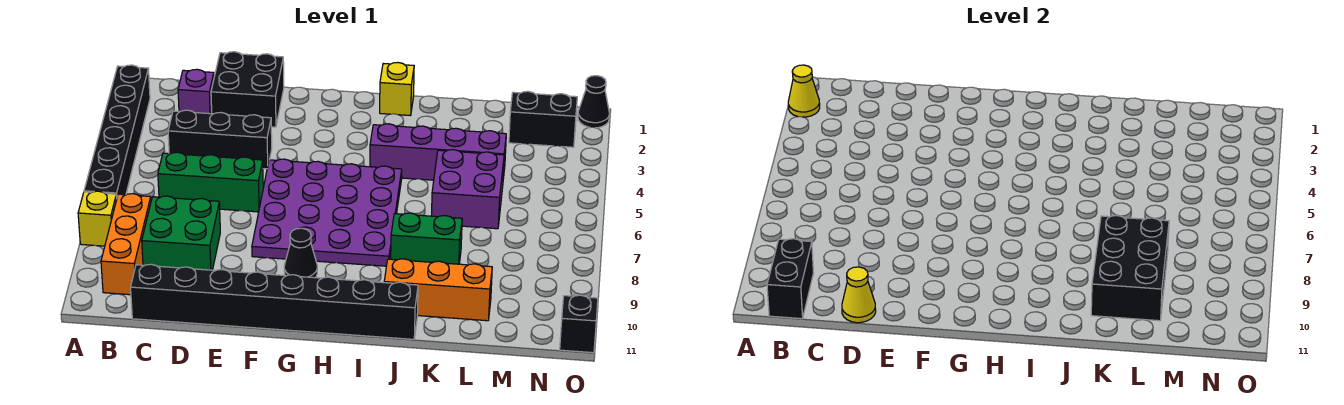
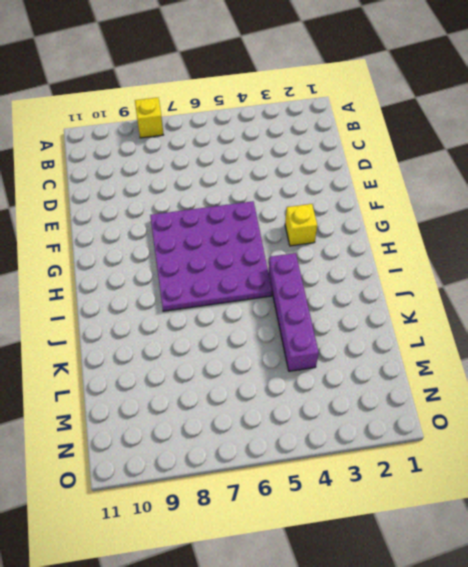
yellow brick G3 level 1 -> yellow brick I1 level 1
none -> black brick A2:A7 level 1
none -> orange brick B8:B10 level 1
none -> purple brick C2 level 1

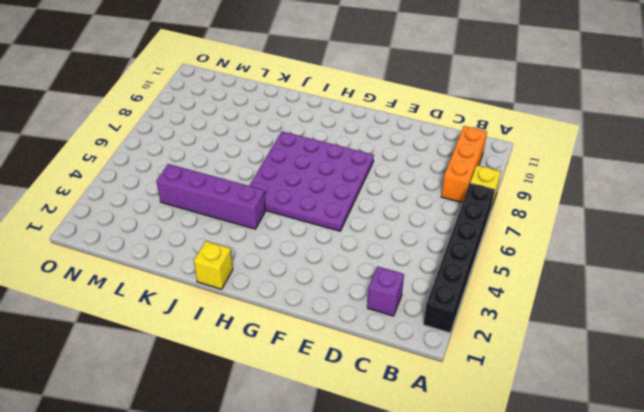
none -> black brick C4:E4 level 1
none -> green brick C6:E6 level 1
none -> green brick C8:D9 level 1

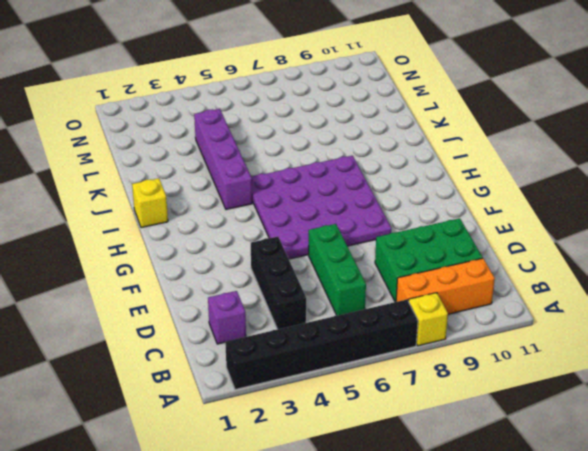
green brick C8:D10 level 1 -> green brick C8:D9 level 1
none -> black brick C11:J11 level 1
none -> black brick D1:E2 level 1
none -> black cone G9 level 1

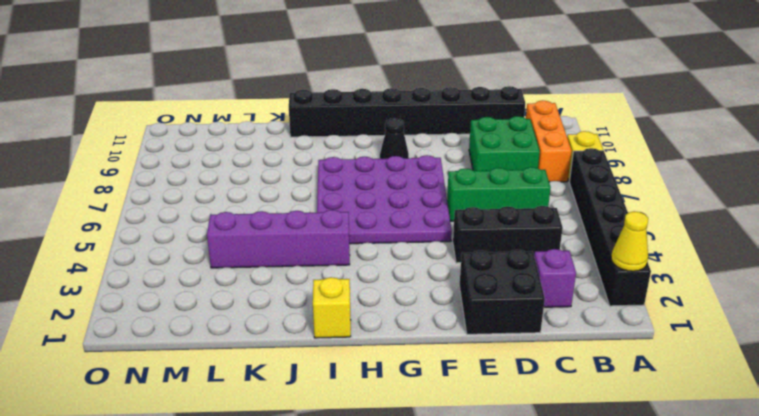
none -> green brick J8:K8 level 1
none -> orange brick J10:L10 level 1
none -> purple brick K5:L6 level 1

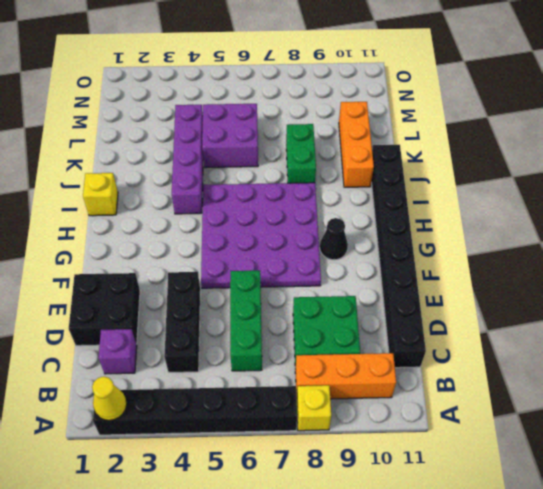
none -> black brick M2:N2 level 1
none -> black cone O1 level 1
none -> black brick O11 level 1

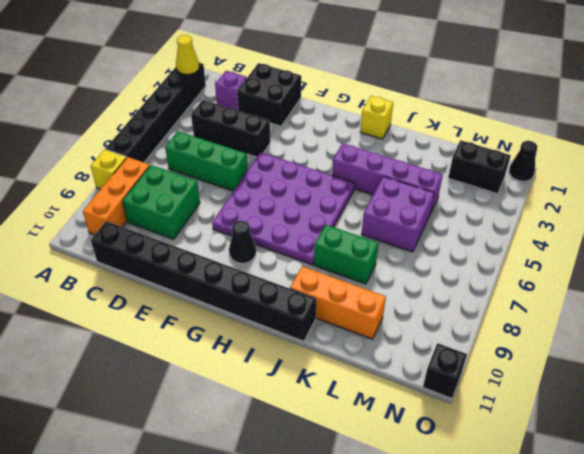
none -> black brick B10:B11 level 2
none -> yellow cone D11 level 2
none -> black brick K8:L10 level 2

